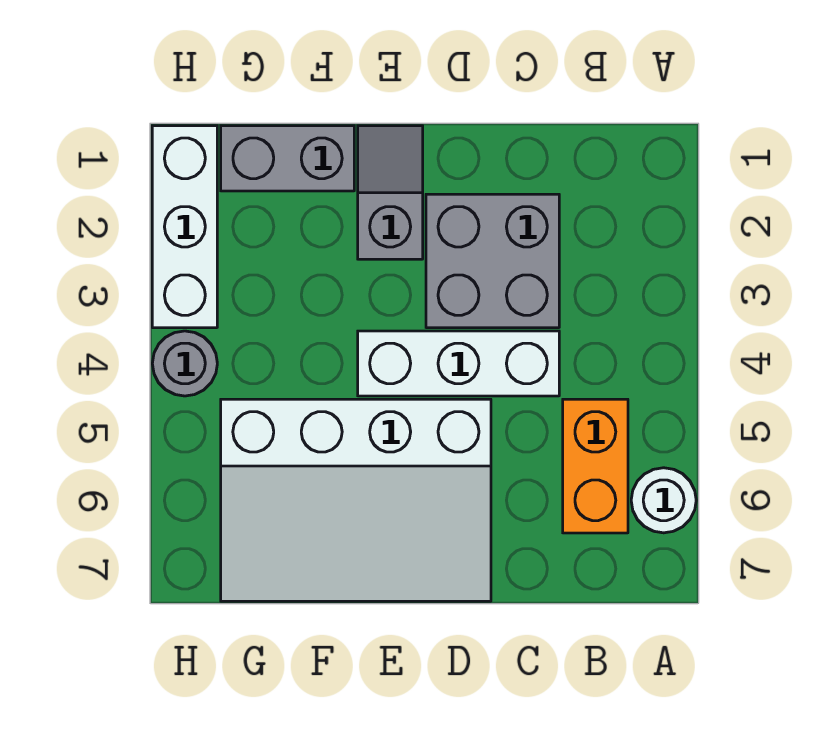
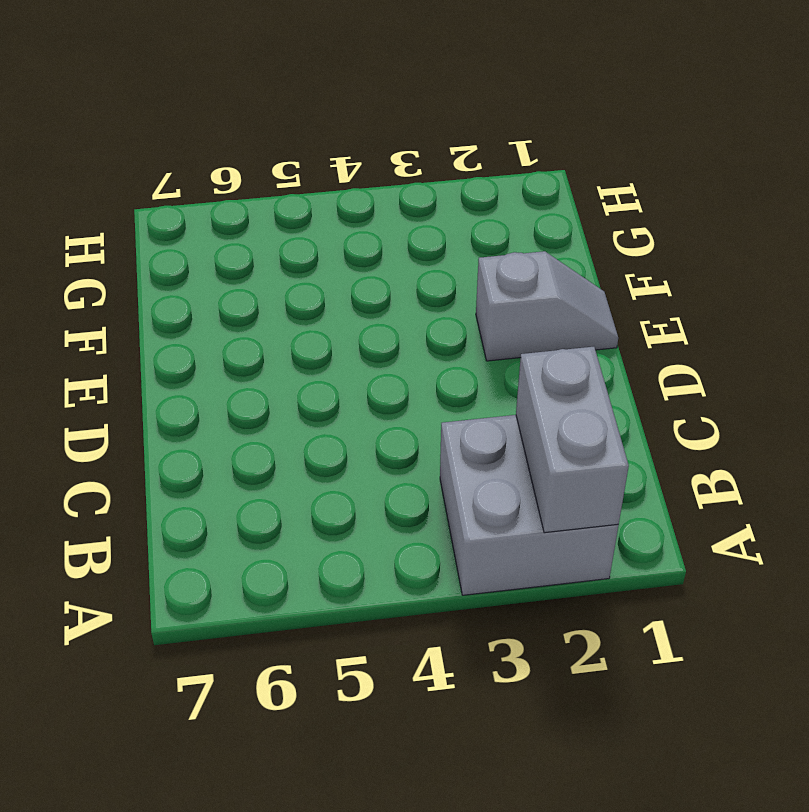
grey brick A2:B3 level 1 -> grey brick C2:D3 level 1
grey brick A2:B2 level 2 -> grey brick F1:G1 level 1
none -> white round brick A6 level 1
none -> orange brick B5:B6 level 1

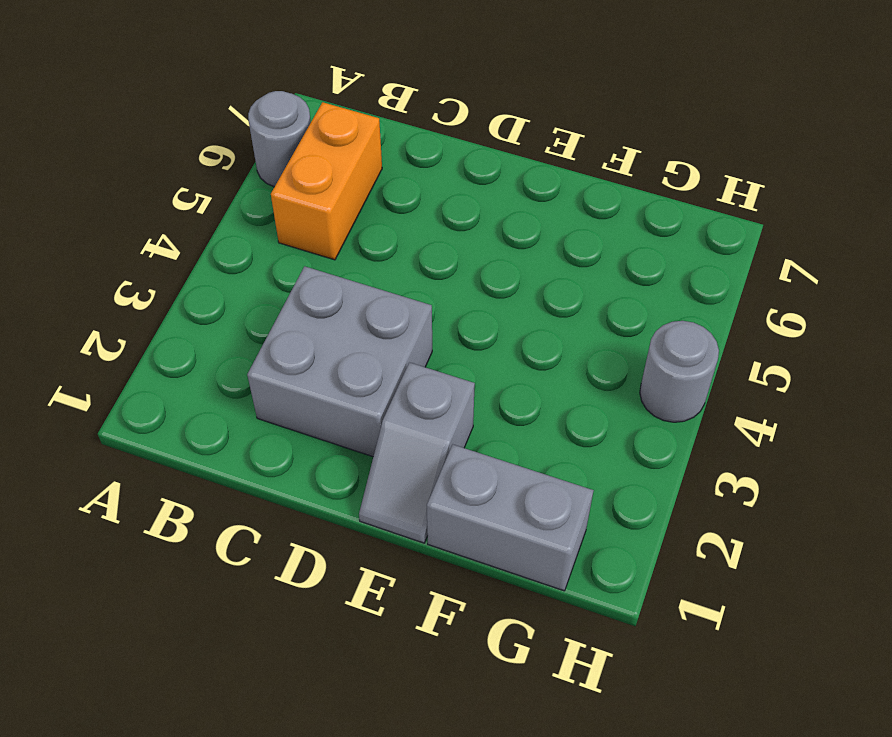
grey round brick A6 level 1 -> white round brick A6 level 1
none -> white brick C4:E4 level 1
none -> white slope D5:G7 level 1 top 5

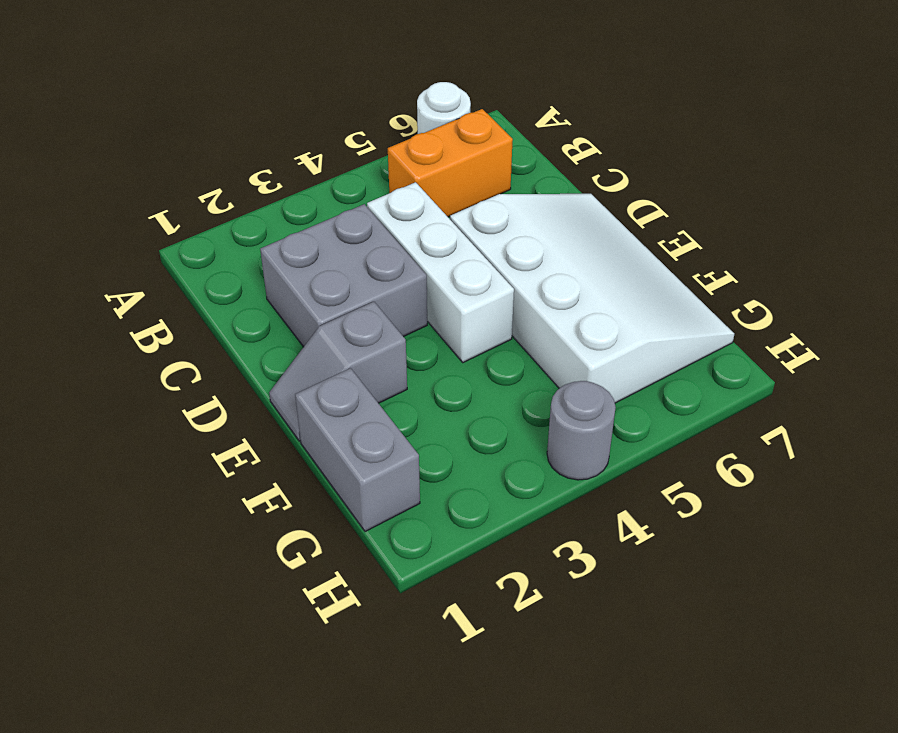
none -> white brick H1:H3 level 1

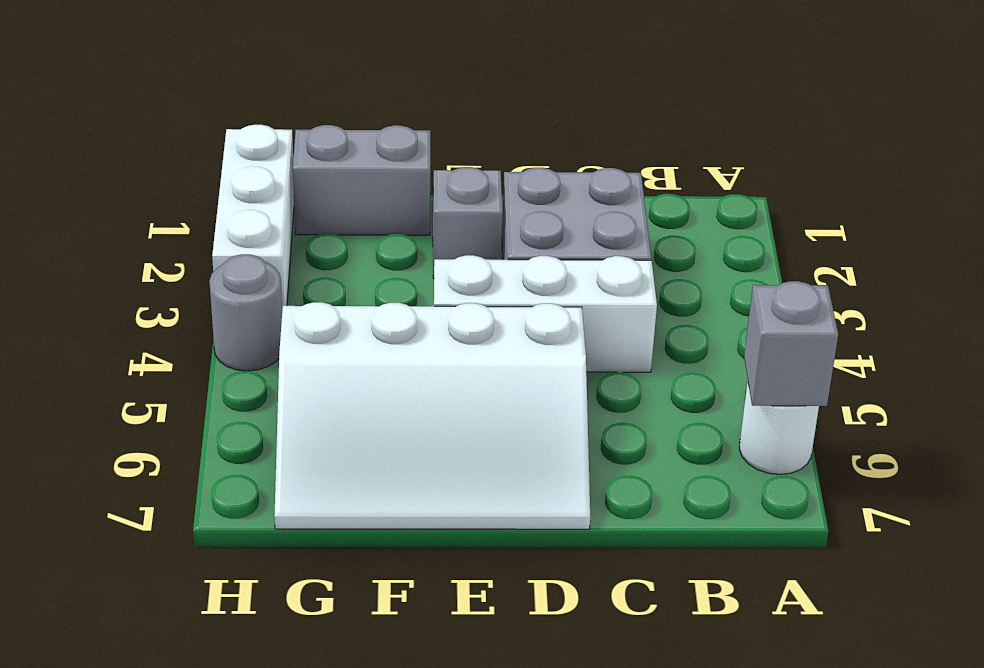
grey brick A6 level 2 -> none
none -> orange brick B5:B6 level 1

